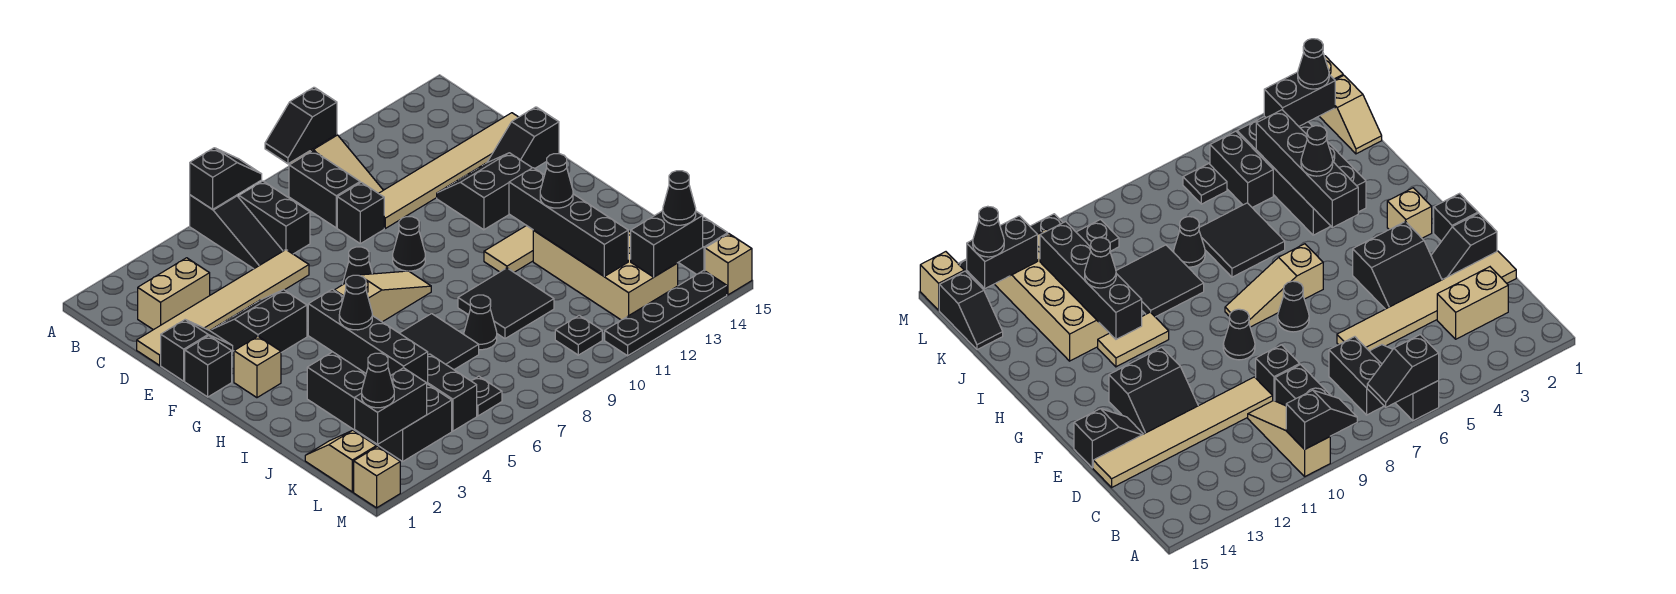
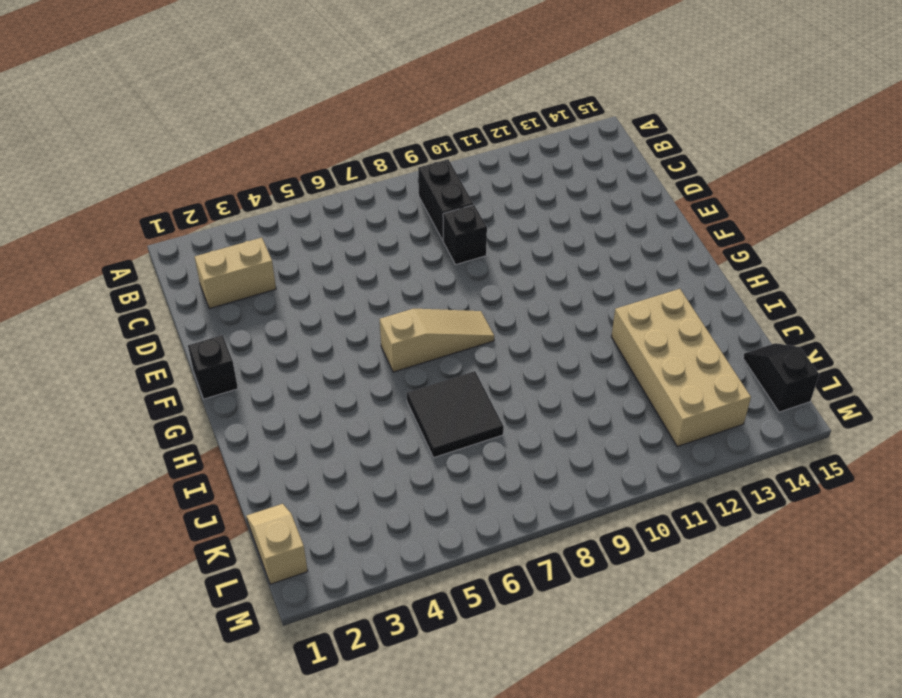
none -> black slope A6:C6 level 1 top A
none -> tan slope A10:C10 level 1 top A
none -> black brick B7:C7 level 1
none -> tan tile D1:D6 level 1

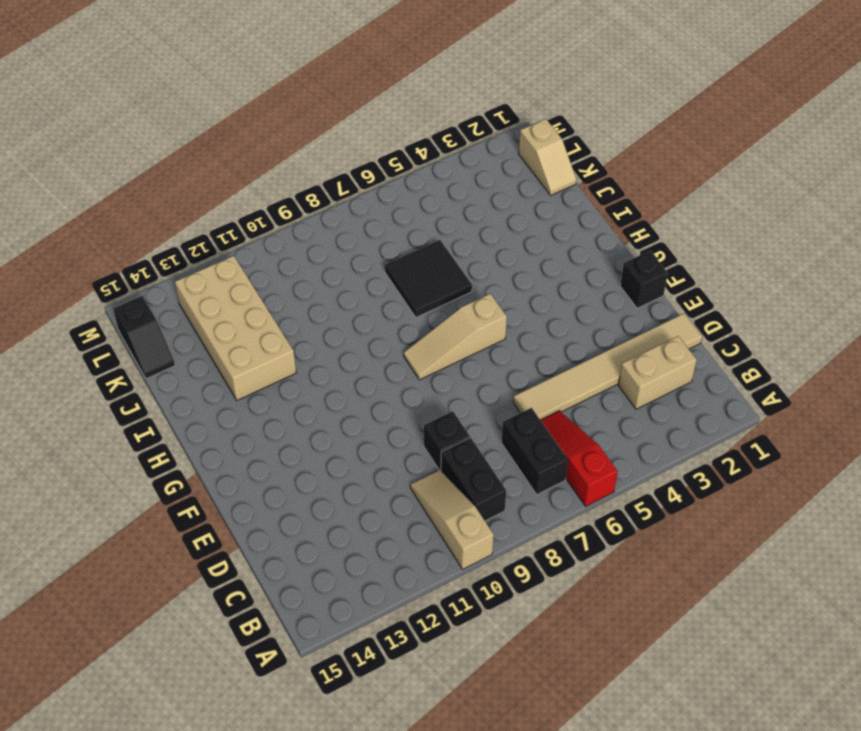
red slope A6:C6 level 1 top A -> black slope A6:C6 level 1 top A
none -> tan tile D10:D15 level 1
none -> black slope E1:E2 level 1 top 1
none -> black slope E3:F4 level 1 top F
none -> black slope E12:F13 level 1 top F

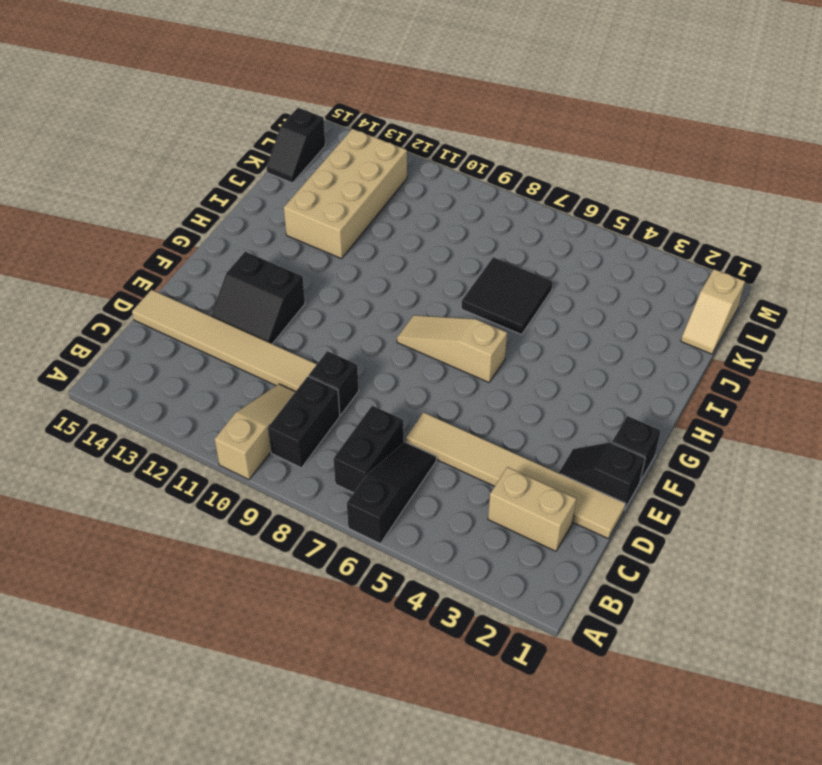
none -> black slope E3:F4 level 1 top F
none -> black slope E14:E15 level 1 top 15
none -> black cone F7 level 1
none -> black cone F9 level 1

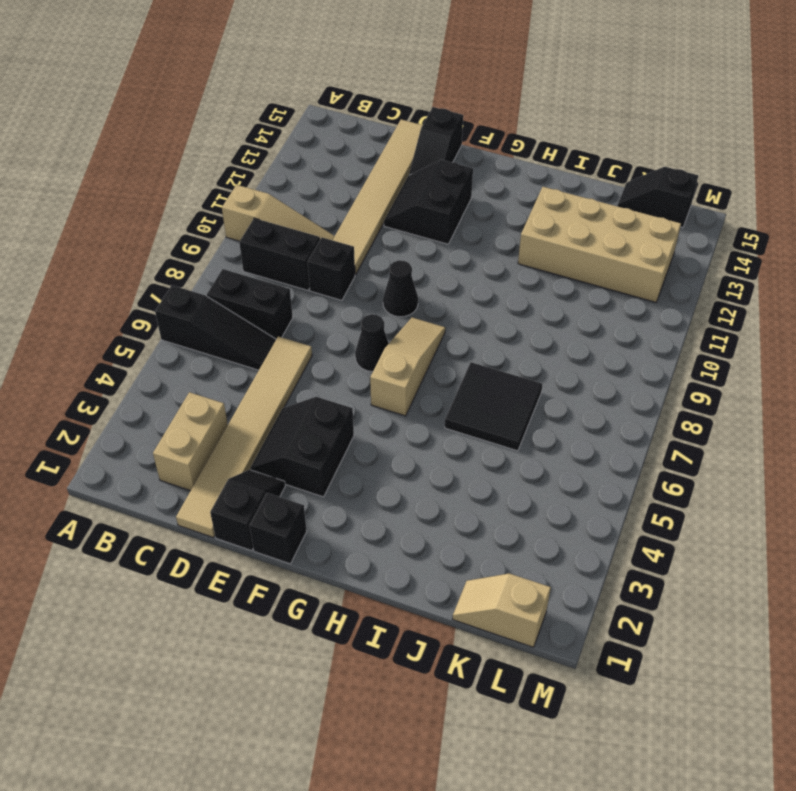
none -> tan brick G2 level 1
none -> tan tile H11:H12 level 1
none -> black brick I3:L4 level 1
none -> black tile I9:J10 level 1

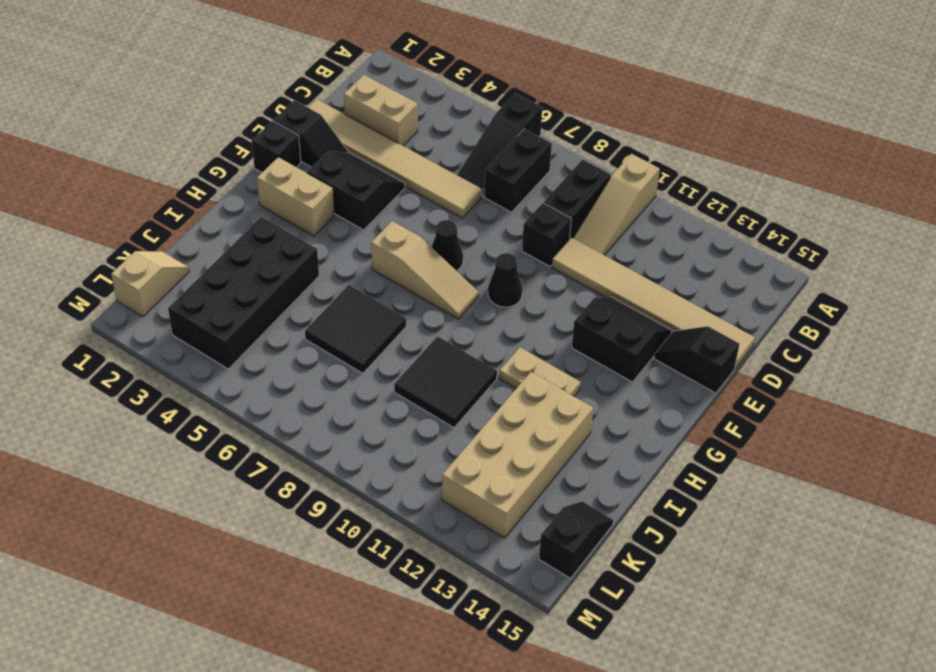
tan brick G2:G3 level 1 -> tan brick G2 level 1
tan plate H11:H12 level 1 -> tan tile H11:H12 level 1
none -> black cone J8 level 1
none -> black brick K5:L5 level 1
none -> black plate L6 level 1
none -> black plate L10 level 1

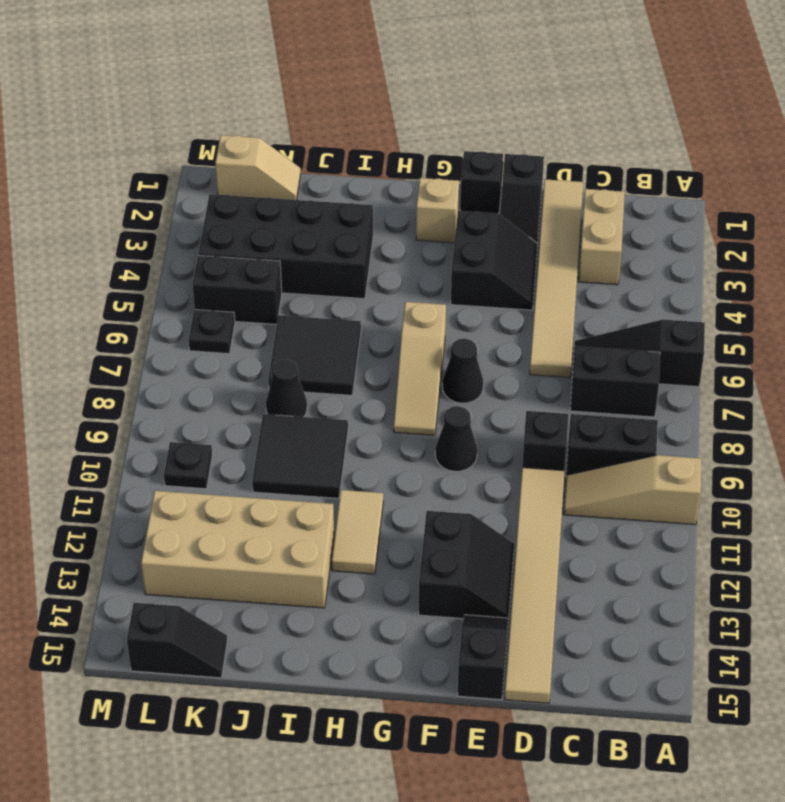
none -> tan brick M1 level 1
none -> black plate M11:M14 level 1
none -> tan brick M15 level 1
none -> black slope A6:A7 level 2 top 6

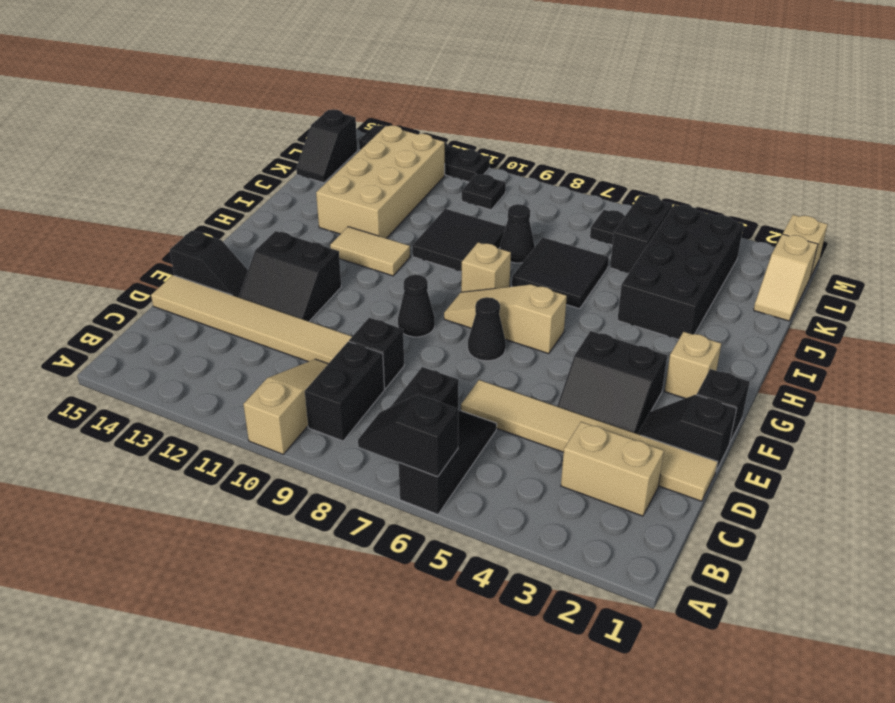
tan brick H8 level 1 -> tan brick M15 level 1
none -> black slope A9:A10 level 2 top 10
none -> black brick H4:K4 level 2
none -> black brick H12:K12 level 2
none -> black brick L2:L3 level 2

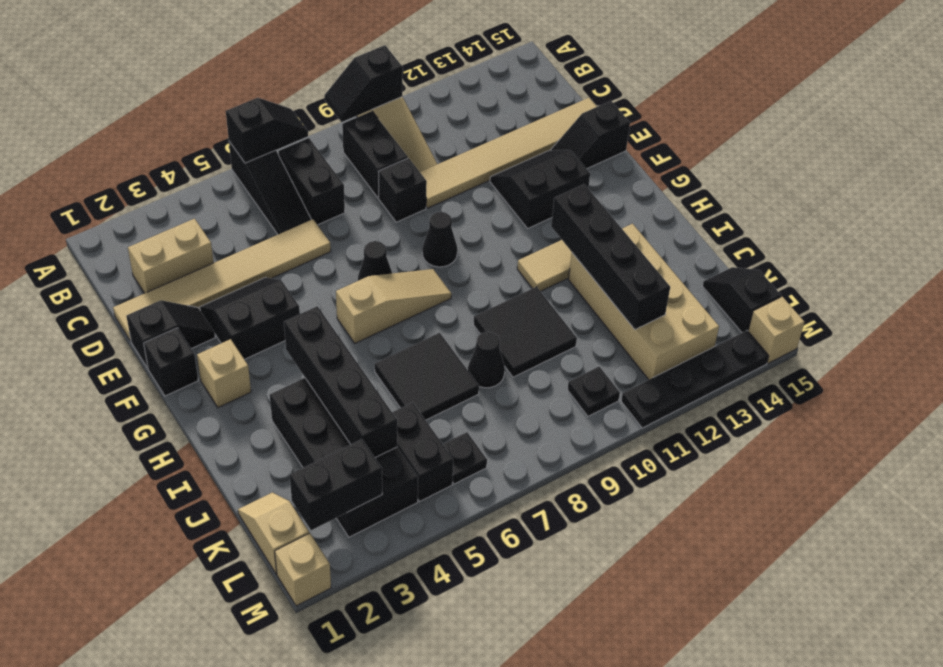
none -> black brick L13:L14 level 2
none -> black cone I4 level 3
none -> black cone I12 level 3
none -> black cone L2 level 3

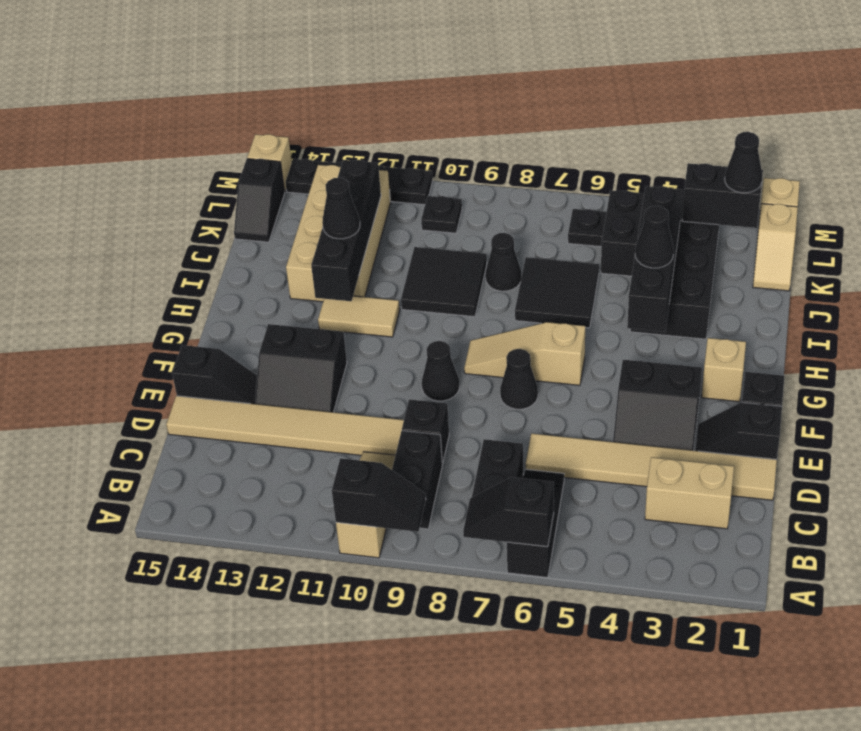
none -> black brick L13:L14 level 2
none -> black cone L14 level 3

